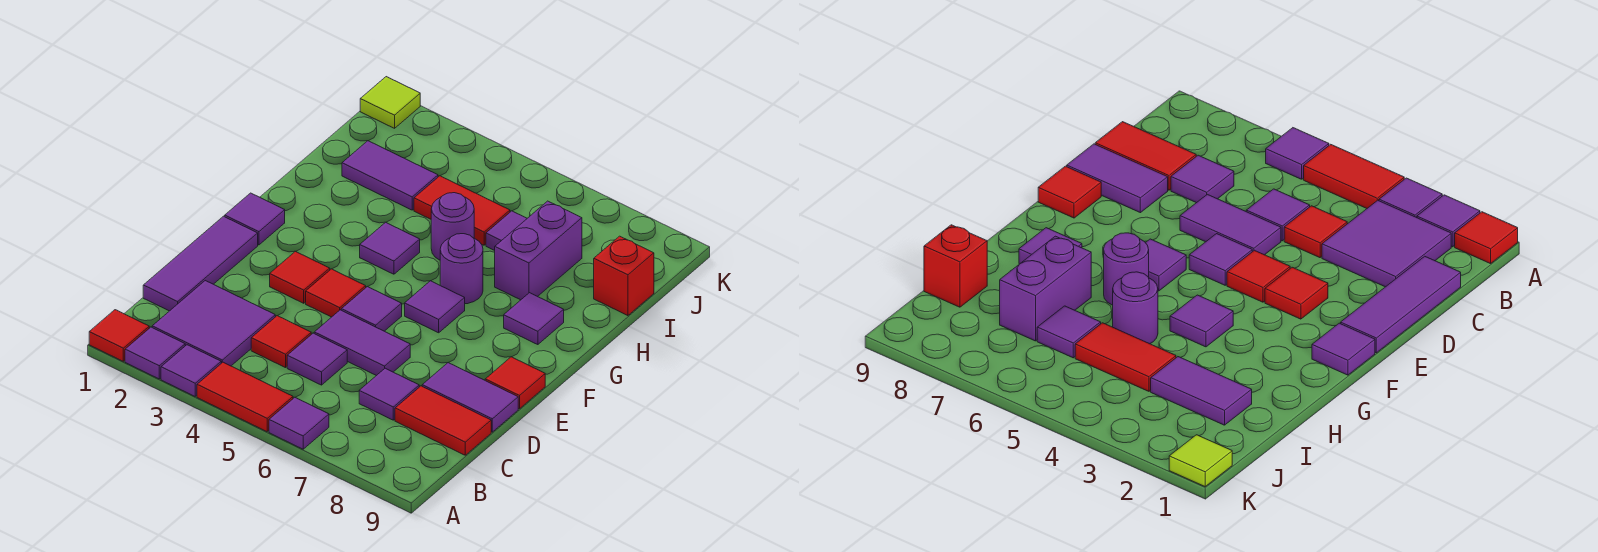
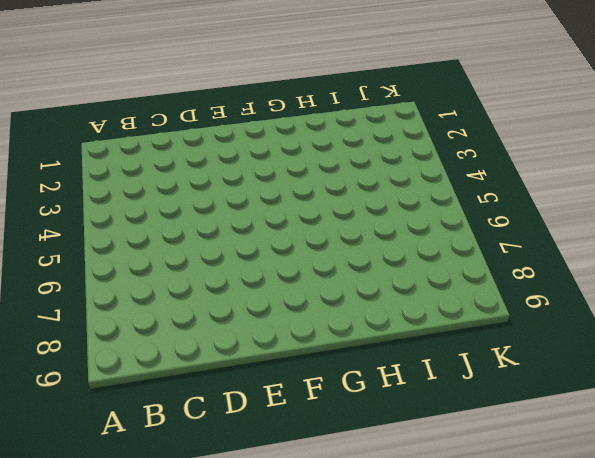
none -> red tile A1 level 1
none -> purple tile A2 level 1
none -> purple tile A3 level 1

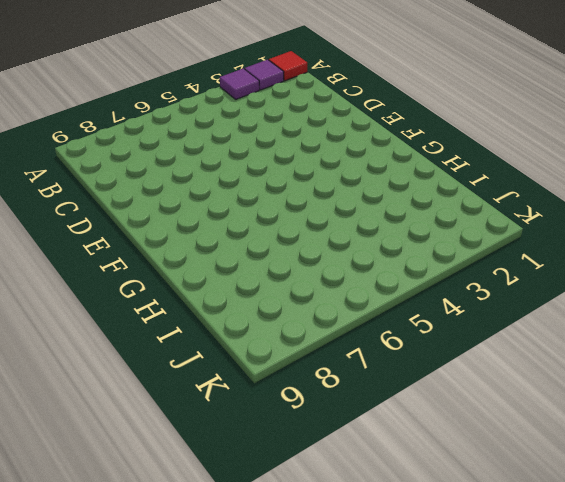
none -> red tile A4:A5 level 1
none -> purple tile A6 level 1
none -> purple tile B2:C3 level 1

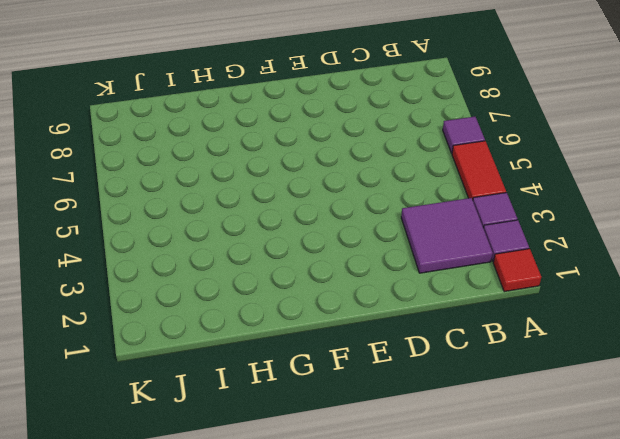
none -> purple tile C1:E1 level 1
none -> red tile C4 level 1
none -> purple tile C5 level 1

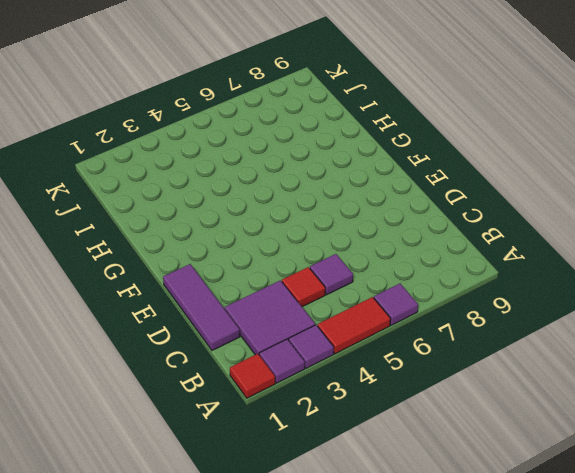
none -> purple tile C7 level 1
none -> red tile C8:C9 level 1
none -> purple tile D5:D6 level 1

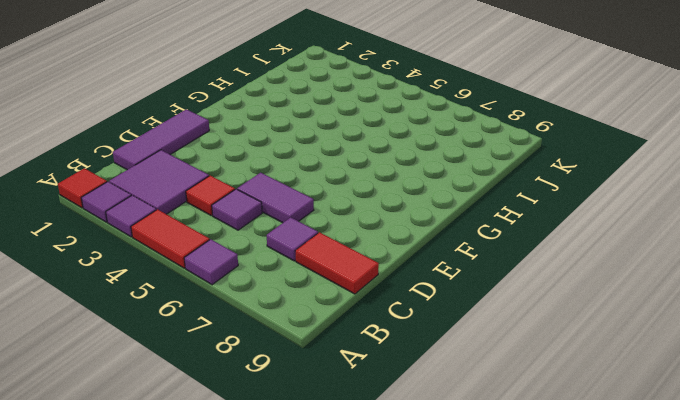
none -> purple tile D8:D9 level 1
none -> red tile E3 level 1
none -> red tile E4 level 1

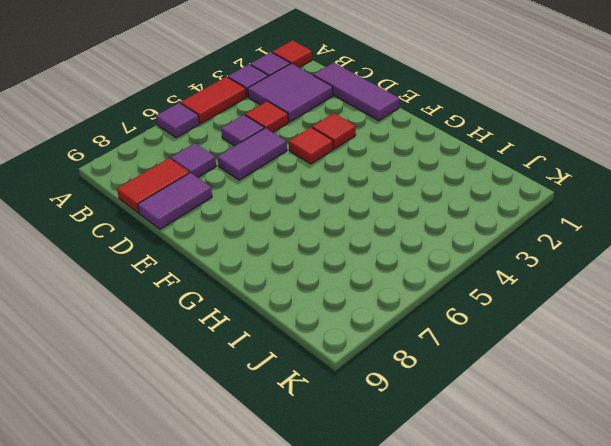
none -> purple tile E5 level 1
none -> red tile E9 level 1
none -> purple tile F1 level 1

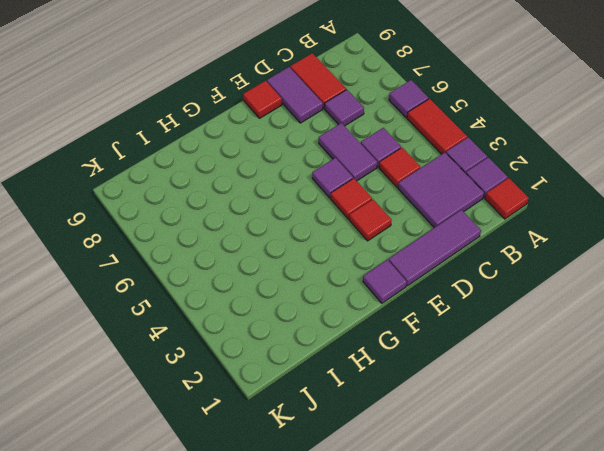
none -> purple tile F6 level 1
none -> purple tile G4 level 1
none -> purple round brick G6 level 1

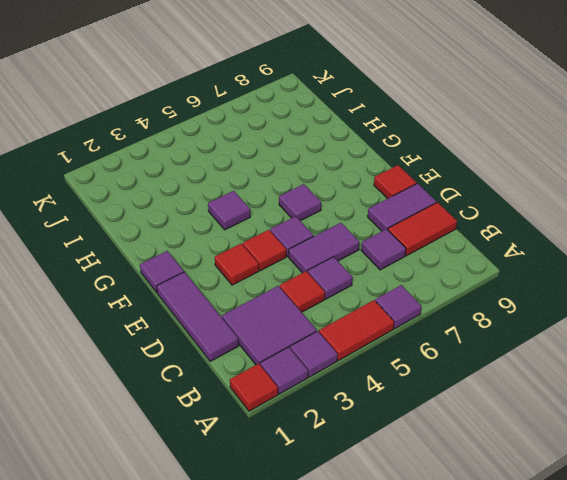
none -> purple round brick G6 level 1
none -> purple tile G8 level 1
none -> purple round brick H5 level 1

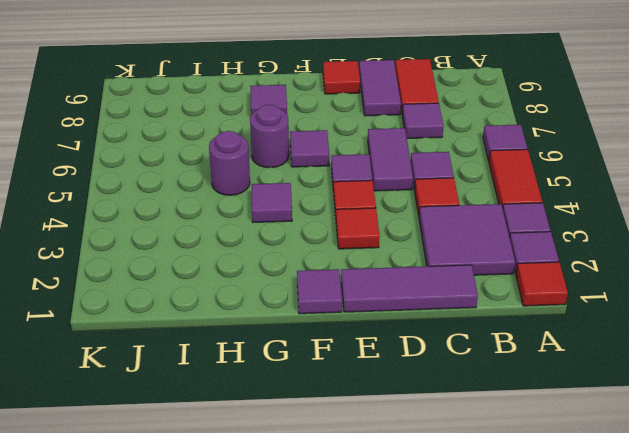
none -> purple brick H7:I7 level 1
none -> purple tile I2:I3 level 1
none -> red tile I4:I5 level 1

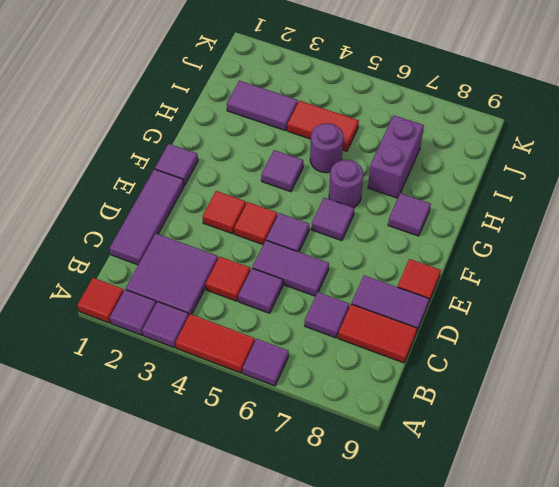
none -> purple tile I6 level 1
none -> red brick I9 level 1
none -> lime tile K1 level 1

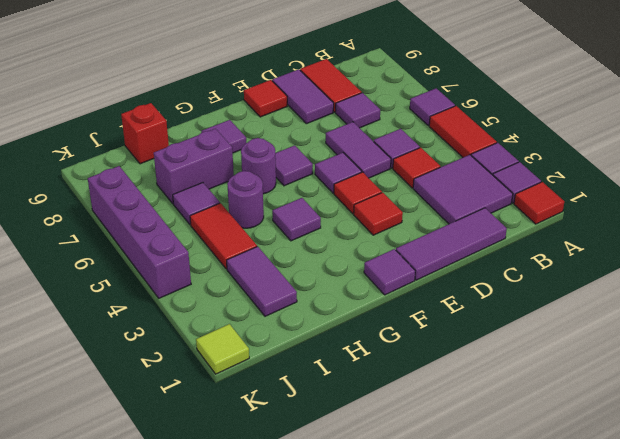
purple brick K4:K7 level 1 -> none

